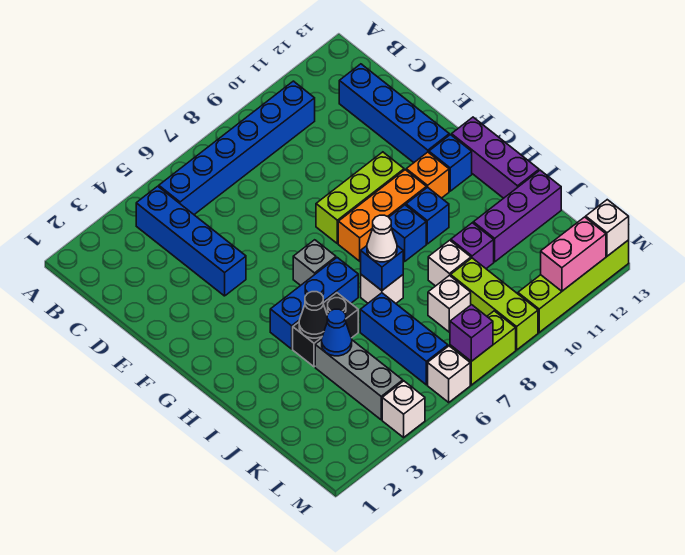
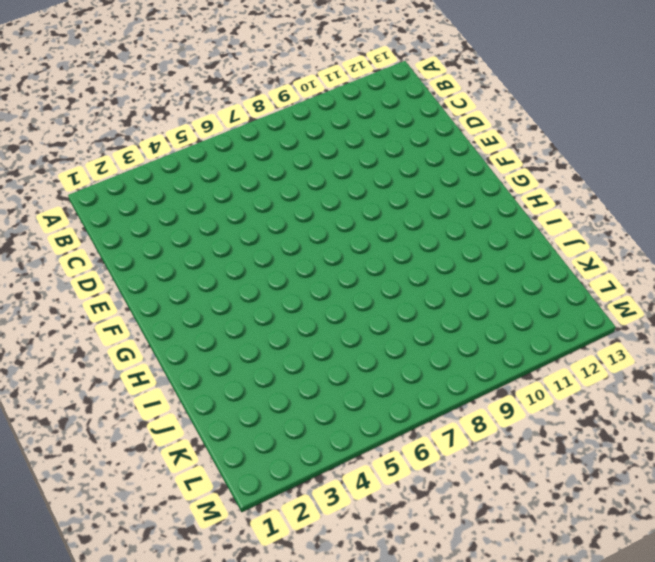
none -> blue brick B4:E4 level 1
none -> blue brick B5:B10 level 1
none -> blue brick C12:F12 level 1
none -> lime brick F8:F10 level 1

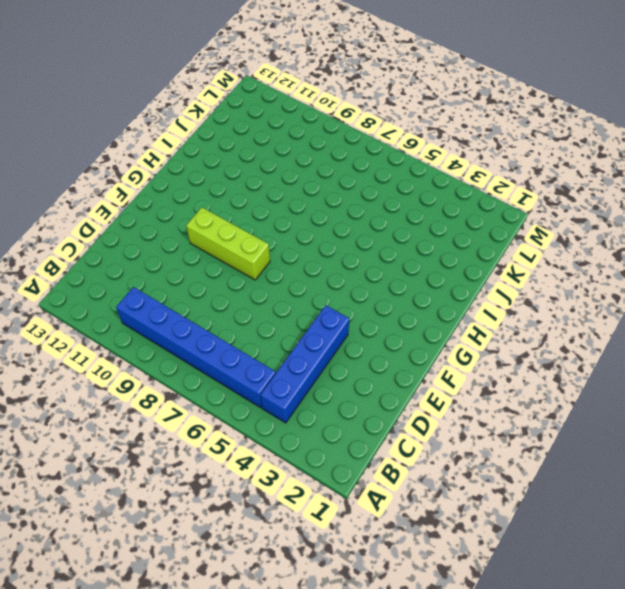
none -> blue brick C12:F12 level 1
none -> grey brick G6 level 1
none -> orange brick G8:G10 level 1
none -> orange brick G11 level 1

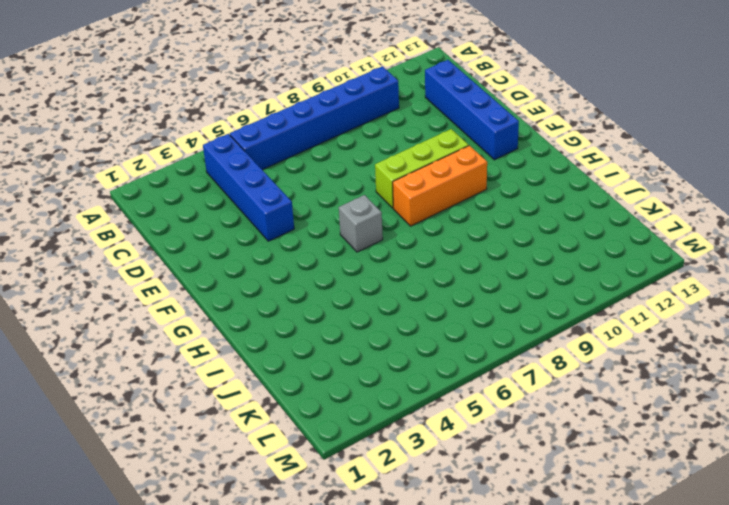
none -> orange brick G11 level 1
none -> blue brick G12 level 1
none -> purple brick G13:I13 level 1
none -> blue brick H4:H6 level 1

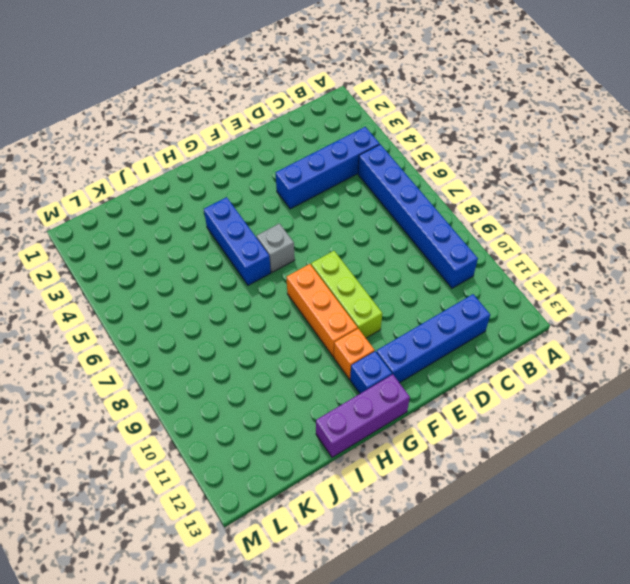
none -> blue brick H9 level 1
none -> blue brick H10 level 1
none -> black brick I4:I5 level 1
none -> white brick I7 level 1

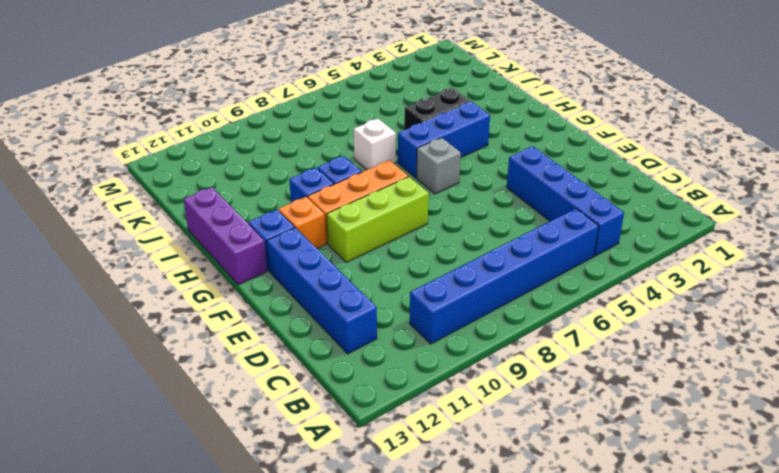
none -> grey brick J4:L4 level 1
none -> blue brick J6:L6 level 1
none -> white brick J9 level 1
none -> purple brick J10 level 1

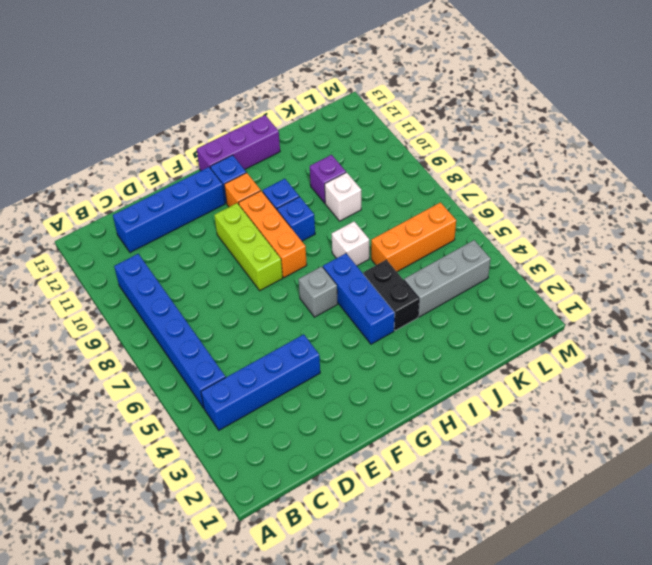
orange brick J6:L6 level 1 -> blue brick J6:L6 level 1
none -> purple brick J11:J13 level 1
none -> white brick K8 level 1
none -> lime brick K9:M9 level 1
none -> white brick M4 level 1

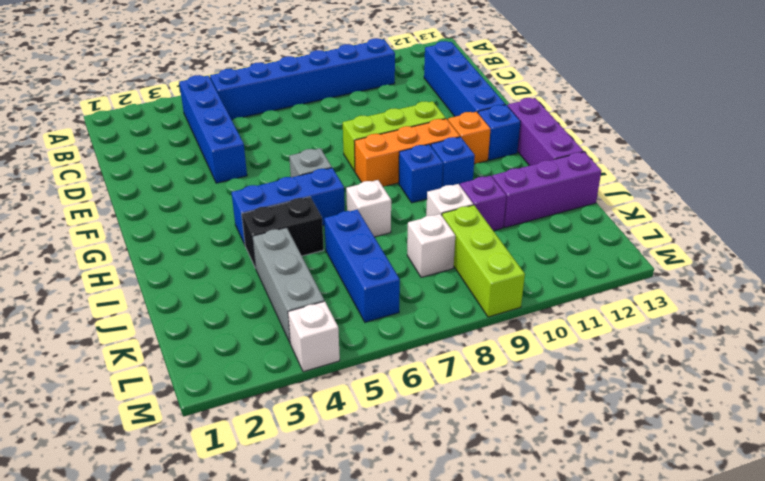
none -> white brick M6 level 1
none -> lime brick M7:M8 level 1
none -> lime brick M10:M13 level 1
none -> black cone I4 level 2

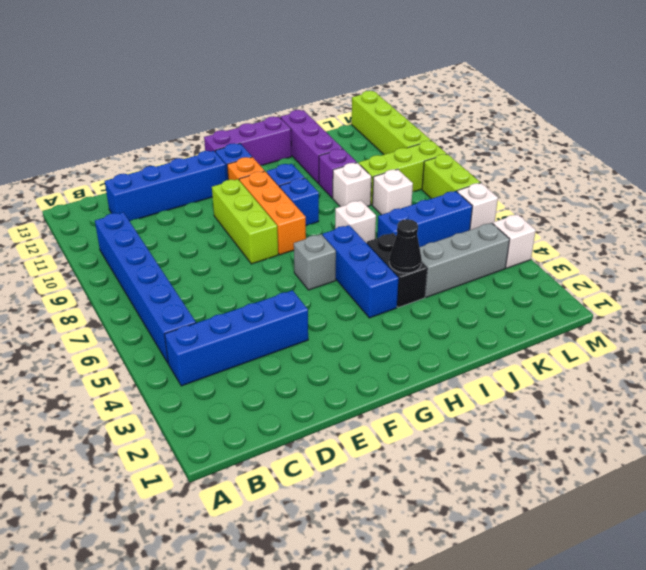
none -> blue brick I7 level 2
none -> blue cone J4 level 2
none -> purple brick M7 level 2
none -> pink brick M11:M12 level 2

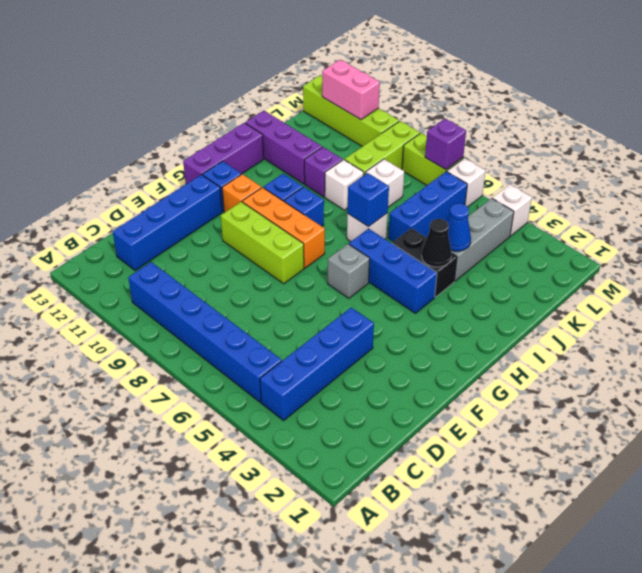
none -> white brick M13 level 2
none -> white cone I7 level 3

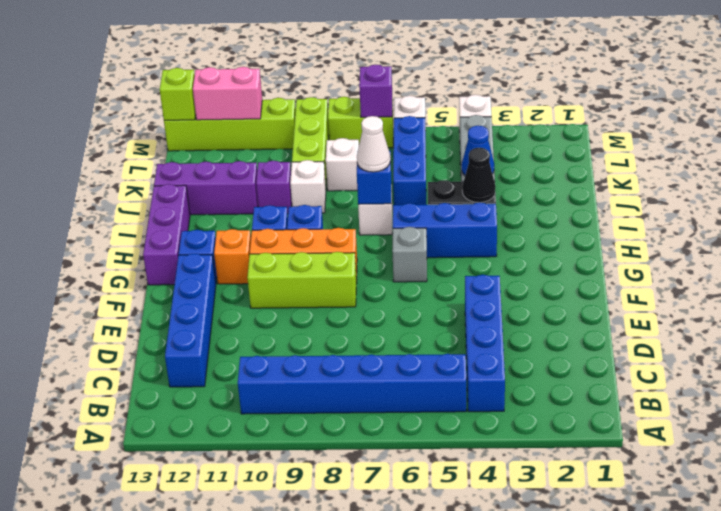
lime brick M13 level 2 -> white brick M13 level 2

